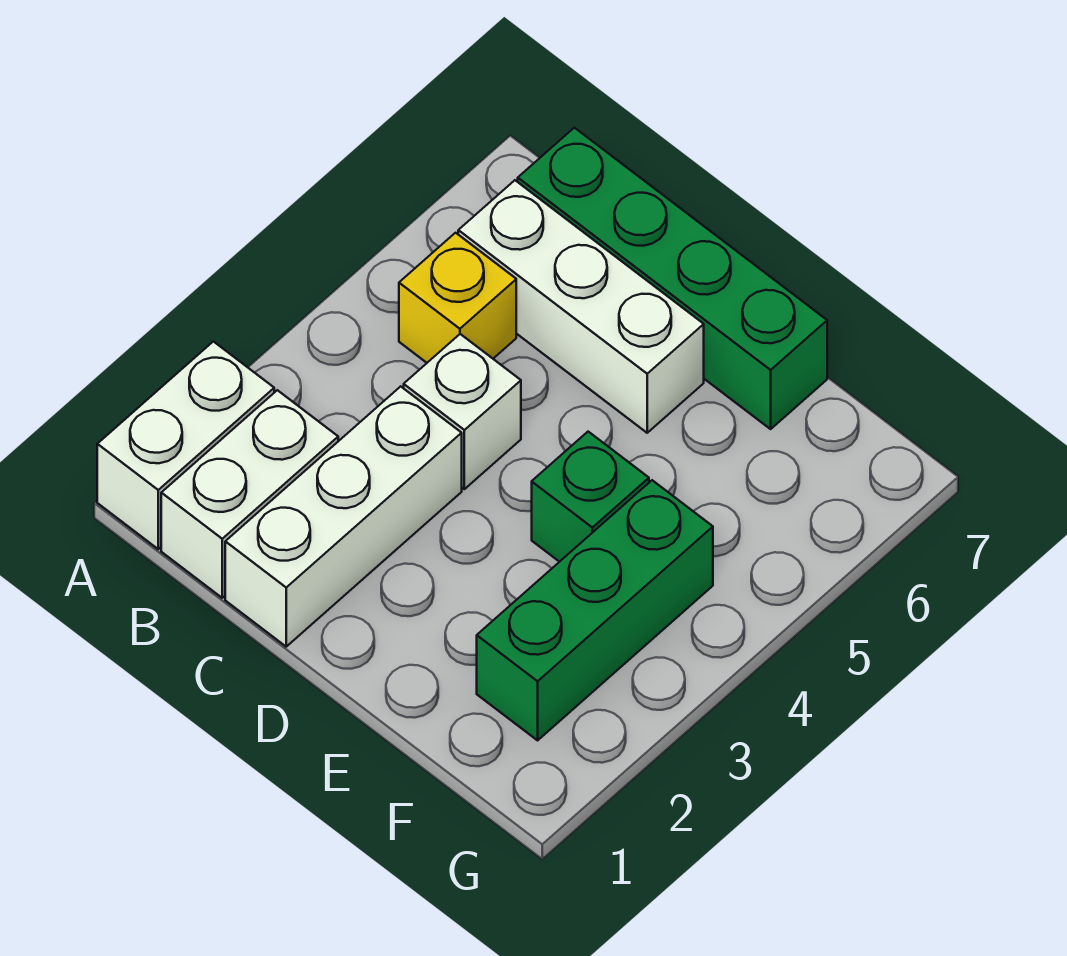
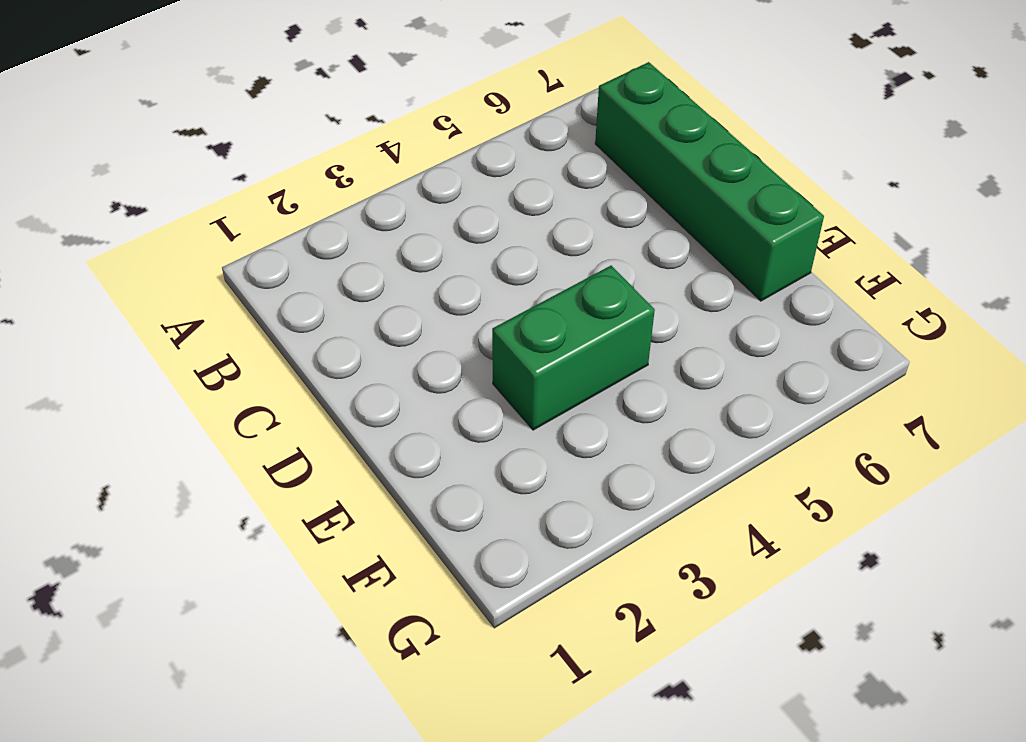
green brick E3:E4 level 1 -> green brick E4 level 1
none -> white brick A1:A2 level 1
none -> white brick B1:B2 level 1

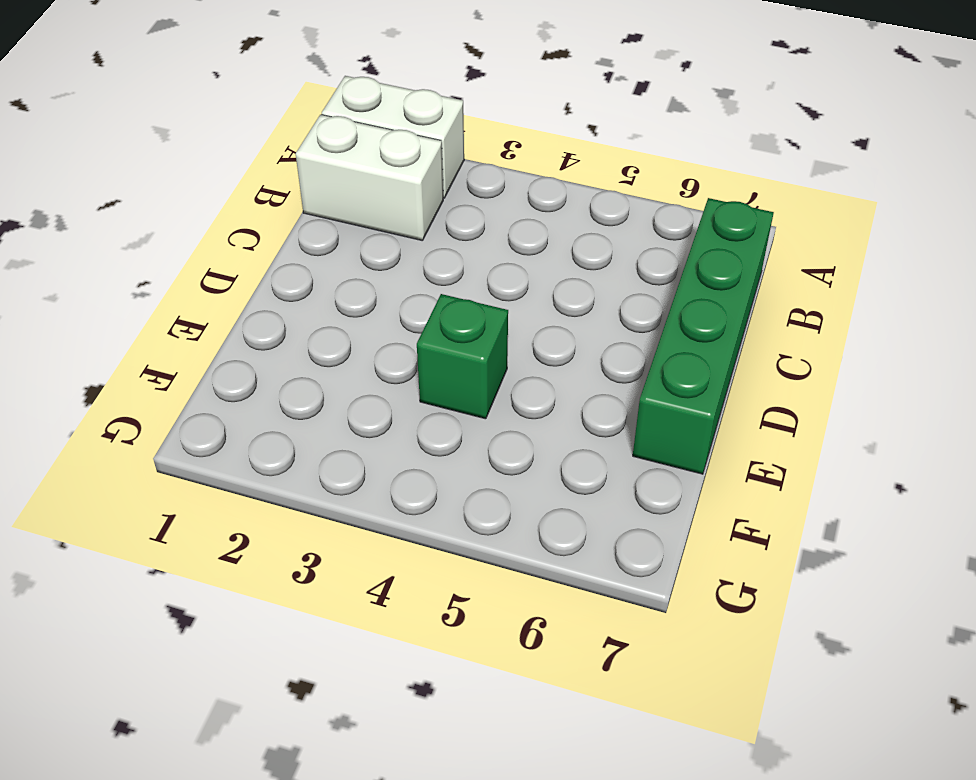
none -> yellow brick B5 level 1
none -> white brick B6:D6 level 1

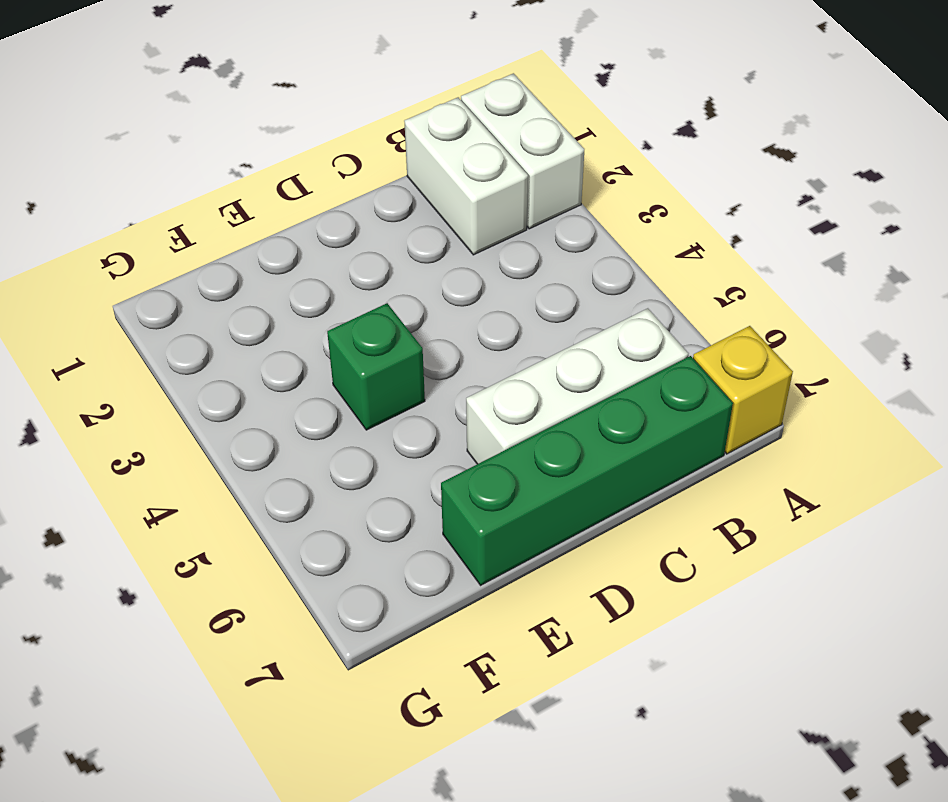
yellow brick A7 level 1 -> yellow brick B5 level 1
none -> white brick C1:C3 level 1
none -> white brick C4 level 1

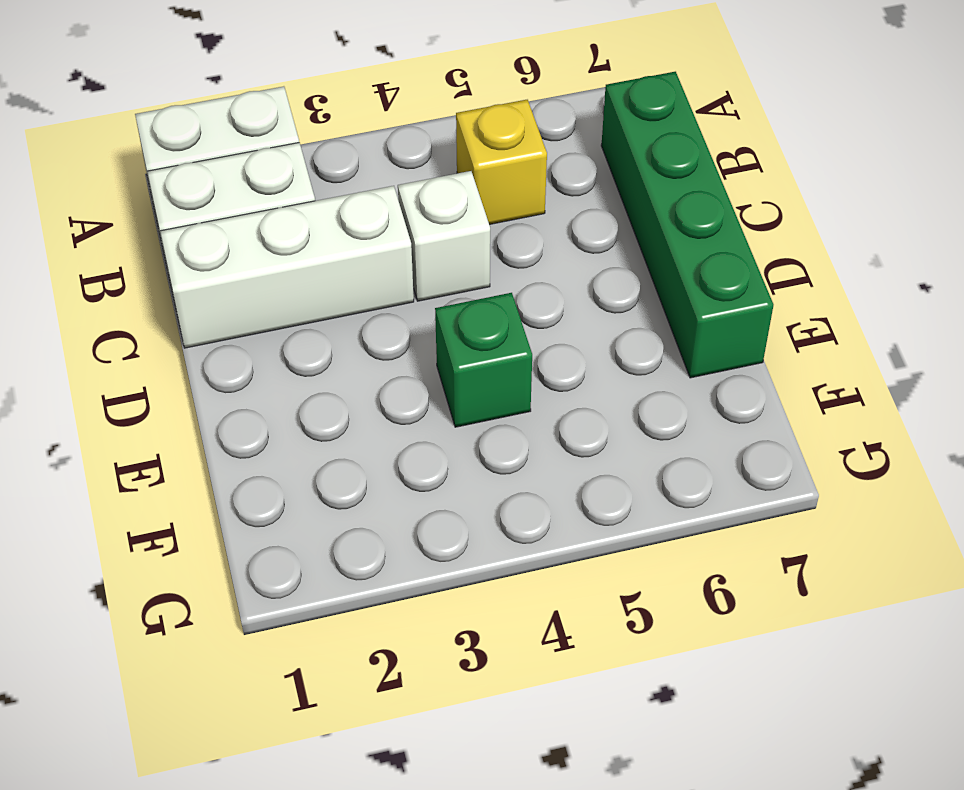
none -> white brick B6:D6 level 1
none -> green brick F2:F4 level 1

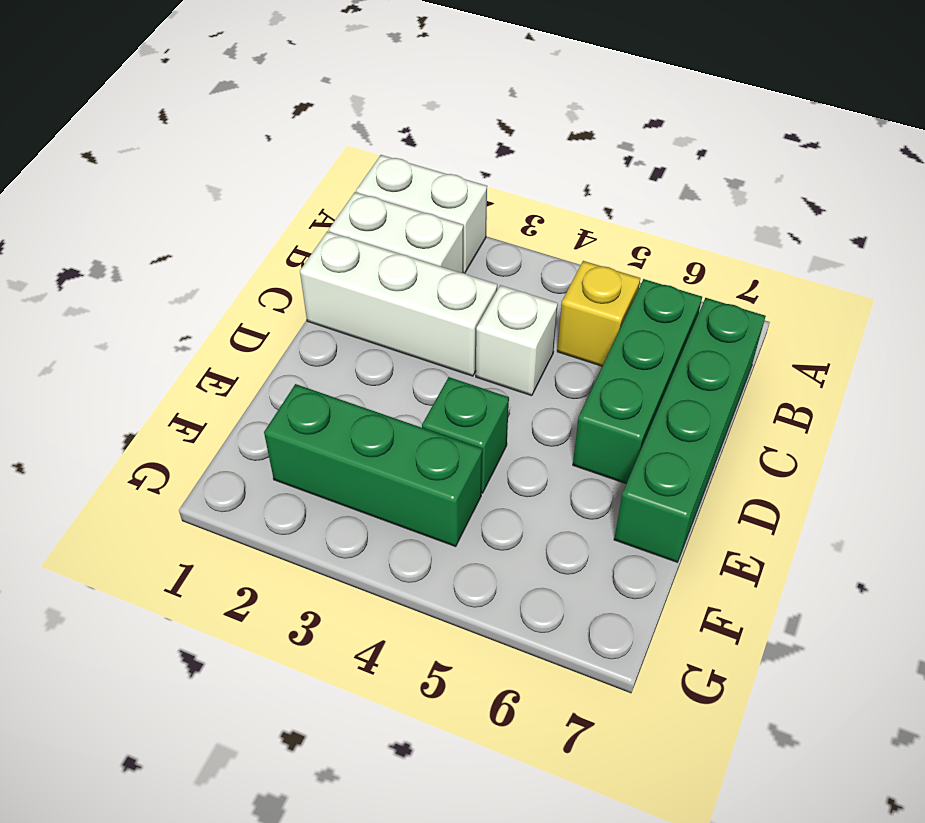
green brick B6:D6 level 1 -> white brick B6:D6 level 1

